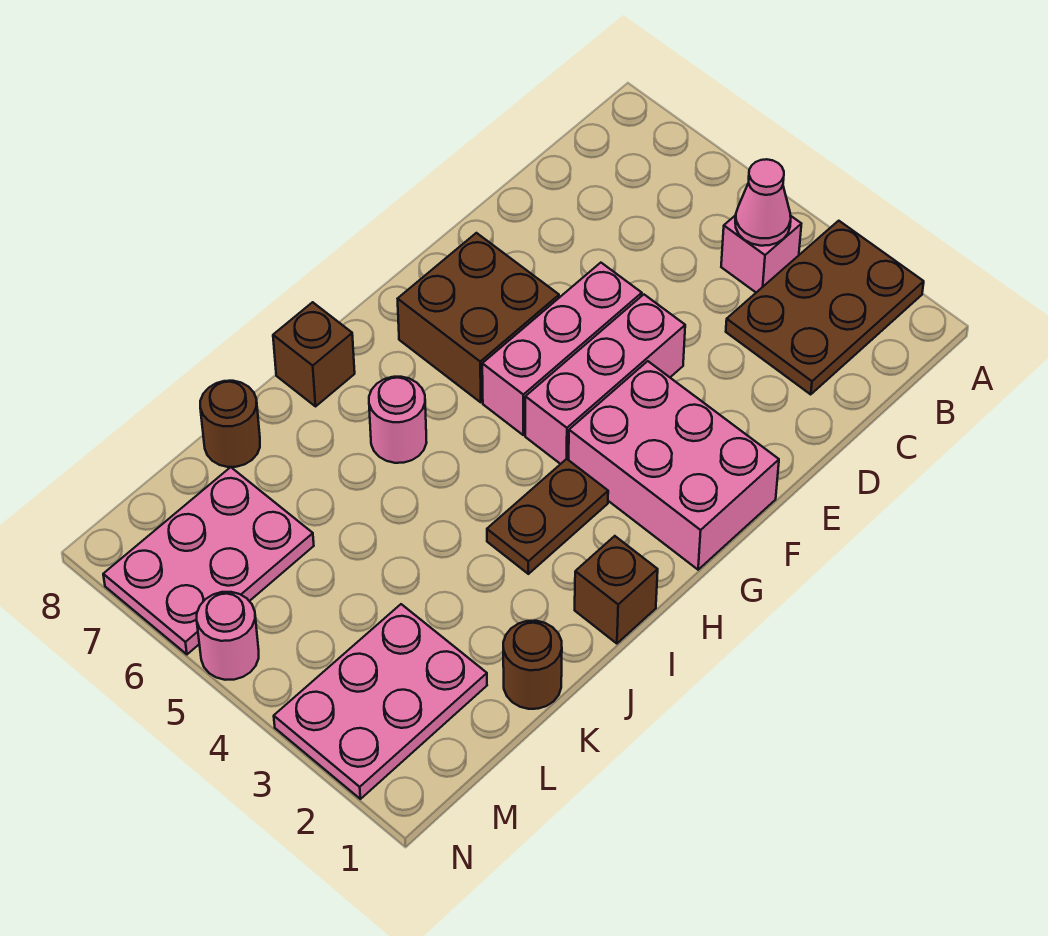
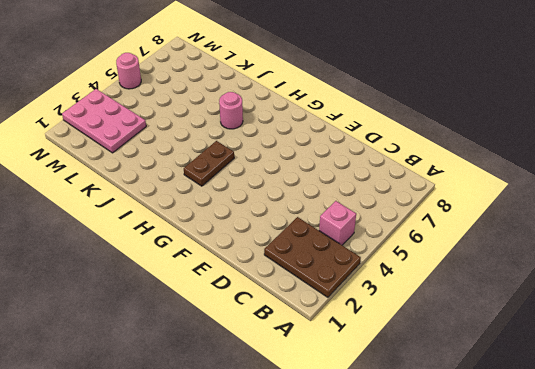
brown plate H3:H4 level 1 -> brown plate H3:I3 level 1
none -> pink brick E4:G4 level 1
none -> pink brick E5:G5 level 1
none -> pink brick F1:G3 level 1

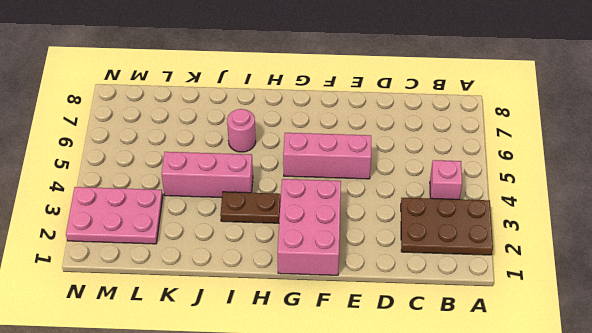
pink brick I4:K4 level 1 -> pink brick E4:G4 level 1
none -> brown brick F6:G7 level 1
none -> brown brick I1 level 1
none -> brown brick I8 level 1

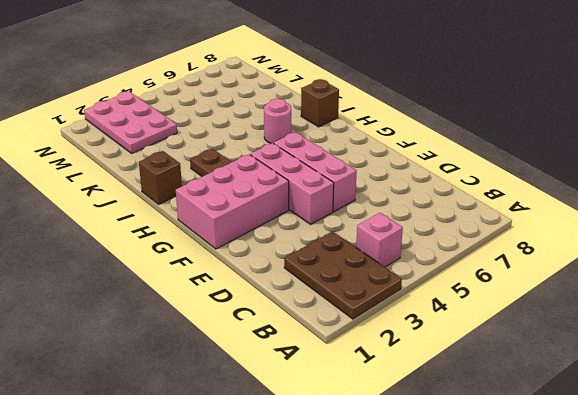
none -> brown brick F6:G7 level 1
none -> brown round brick K1 level 1
none -> brown round brick K8 level 1

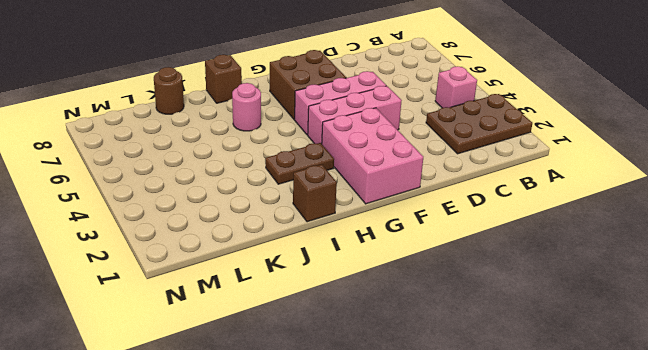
none -> brown round brick K1 level 1
none -> pink plate L2:N3 level 1
none -> pink plate L6:N7 level 1

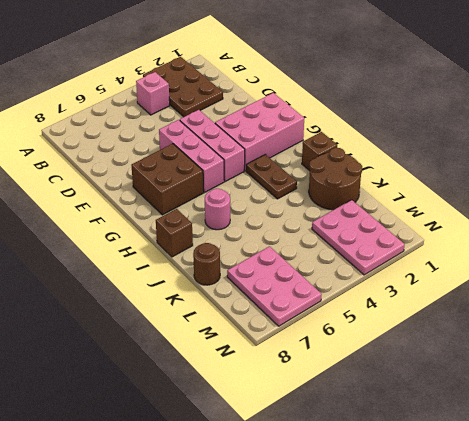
brown round brick J1:K2 level 1 -> brown round brick K1 level 1
none -> pink round brick N5 level 1
none -> pink cone B4 level 2

